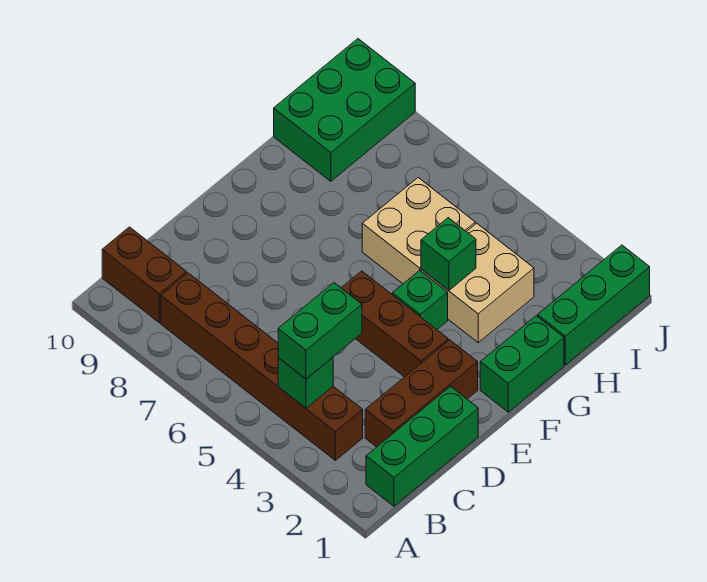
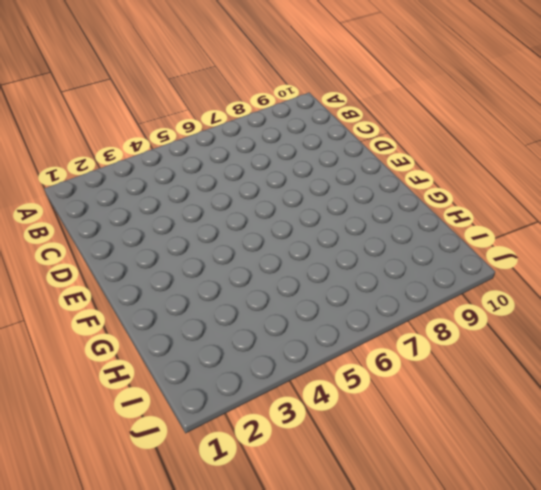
none -> green brick B1:D1 level 1
none -> brown brick B3:B8 level 1
none -> brown brick B9:B10 level 1

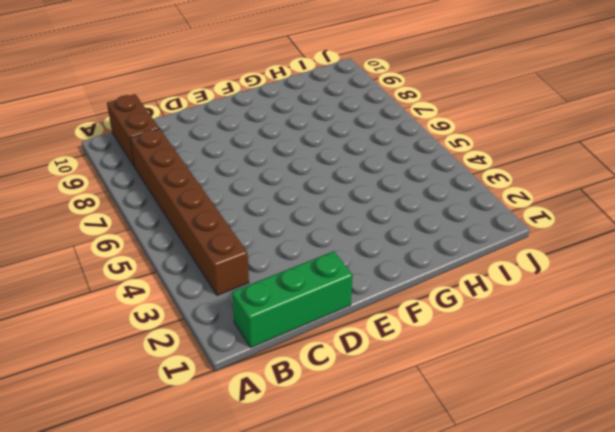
none -> brown brick C2:E2 level 1
none -> brown brick E3:E5 level 1
none -> green brick F1:G1 level 1

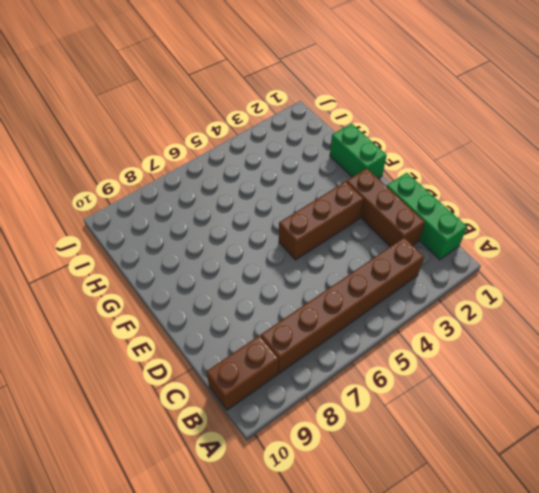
none -> green brick F4 level 1
none -> tan brick G3:H4 level 1
none -> tan brick G5:H6 level 1

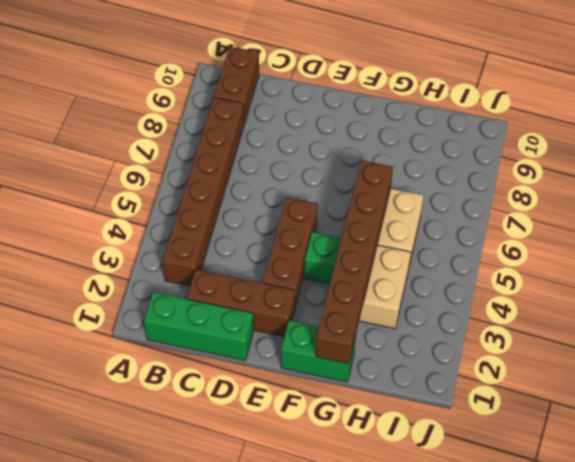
brown brick G1:G6 level 2 -> green brick G4 level 2
none -> green brick H1:J1 level 1
none -> green brick H9:J10 level 1
none -> green brick B4 level 2

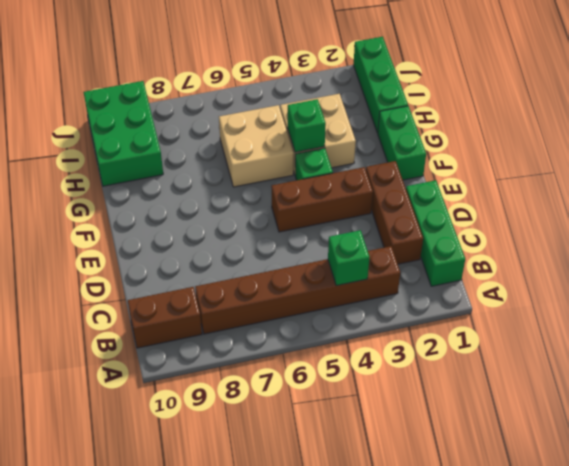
none -> green brick B4:C4 level 3

